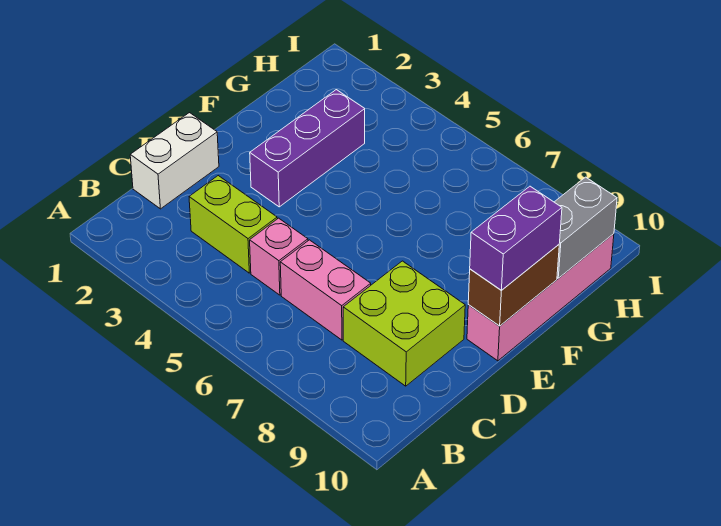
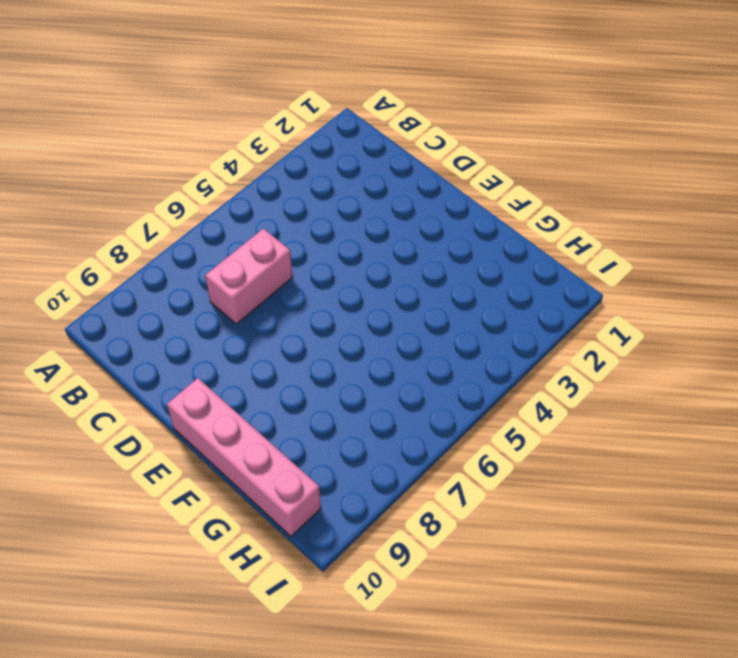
none -> white brick C1:D1 level 1
none -> lime brick C3:C4 level 1

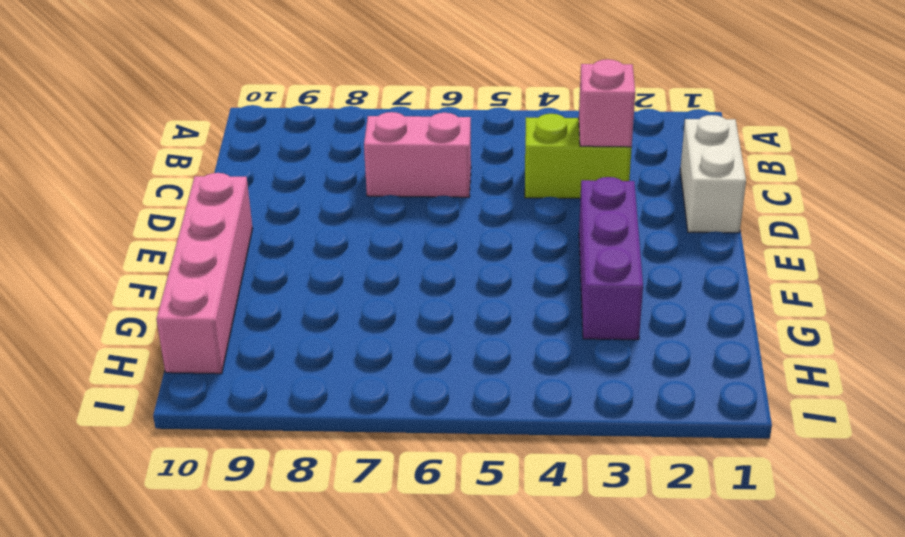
pink brick C3 level 2 -> pink brick C5 level 1
none -> lime brick C8:D9 level 1
none -> brown brick E10:F10 level 2

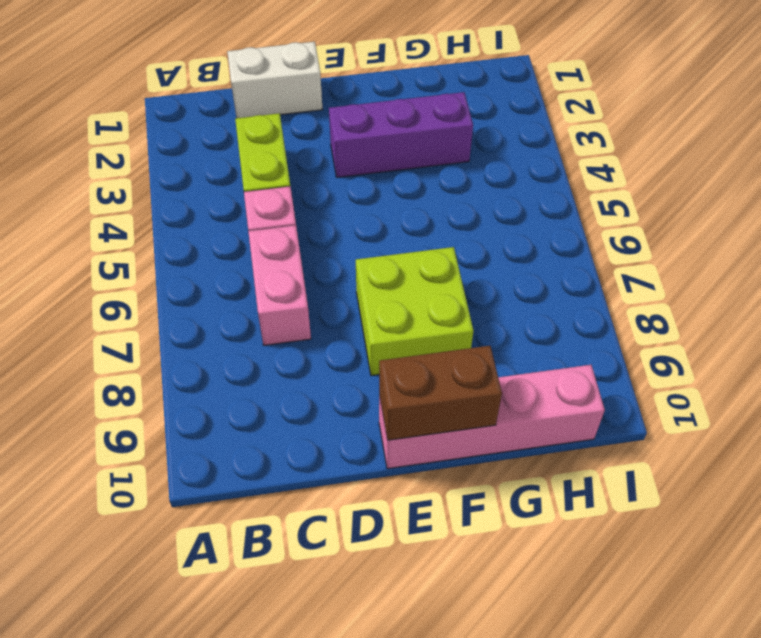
lime brick E7:F8 level 1 -> lime brick C8:D9 level 1
none -> grey brick G10:H10 level 2
none -> purple brick E10:F10 level 3

